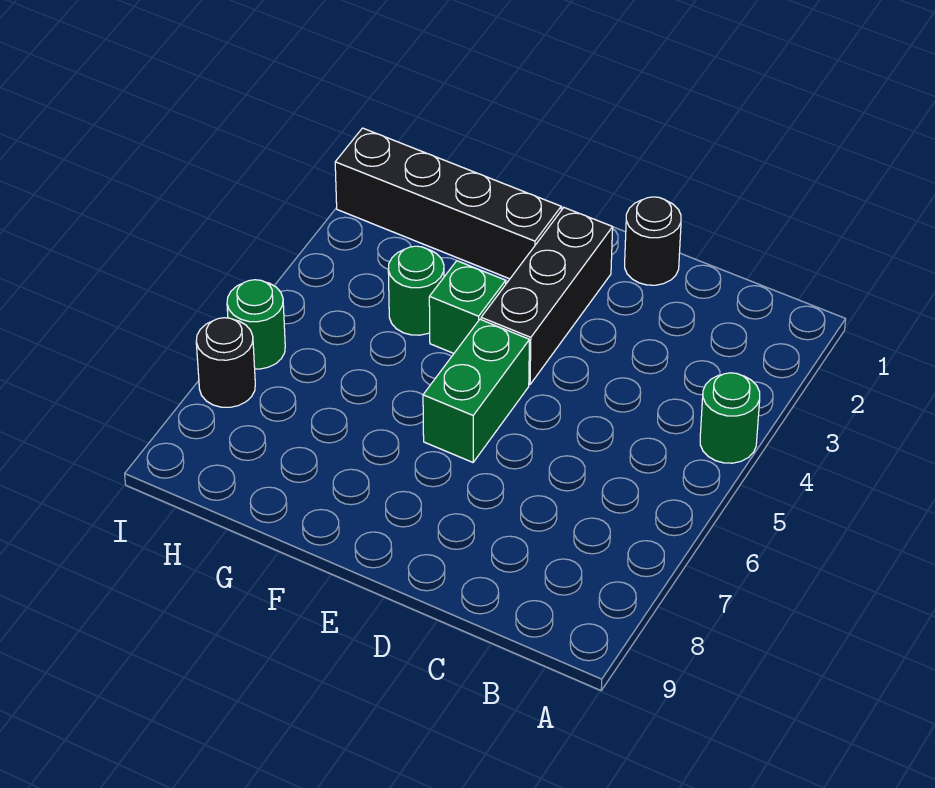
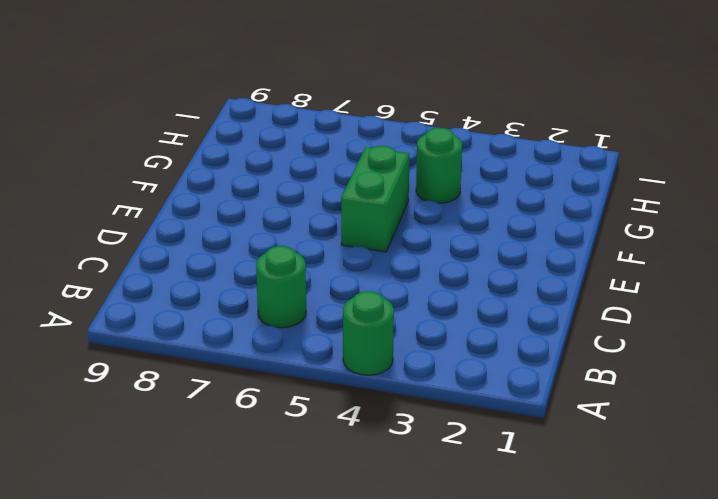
green round brick B6 level 1 -> green round brick I6 level 1
green brick E5:F5 level 1 -> green brick E5:E6 level 1
none -> black round brick D1 level 1
none -> black brick E2:E4 level 1

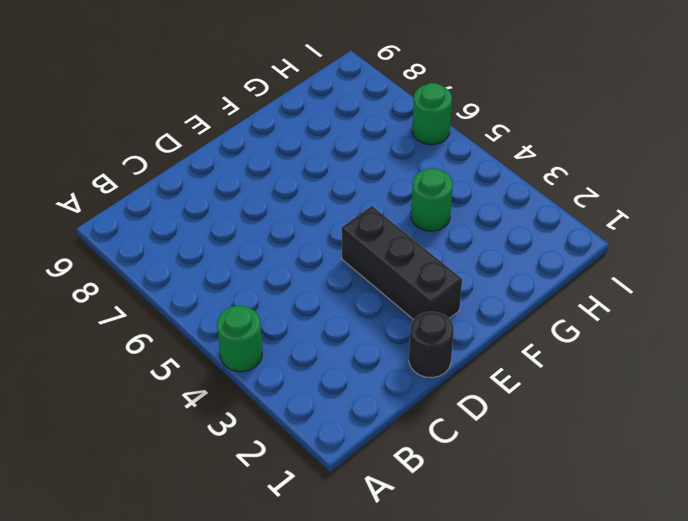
none -> green brick E5:E6 level 1
none -> black brick F2:I2 level 1

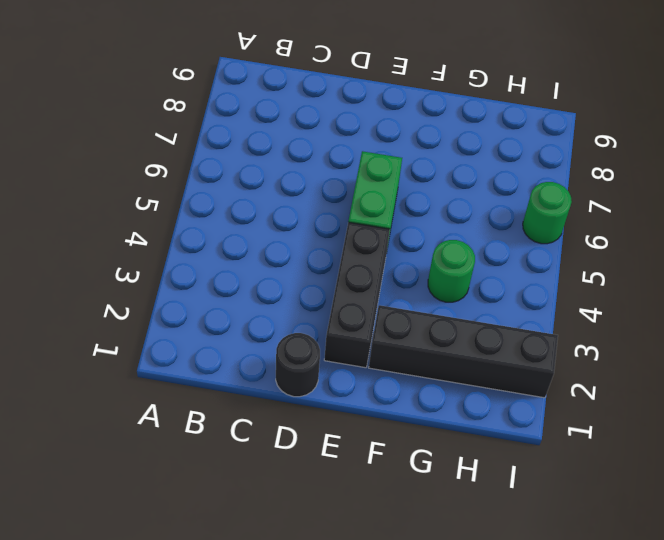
none -> green round brick A4 level 1
none -> green brick F4 level 1

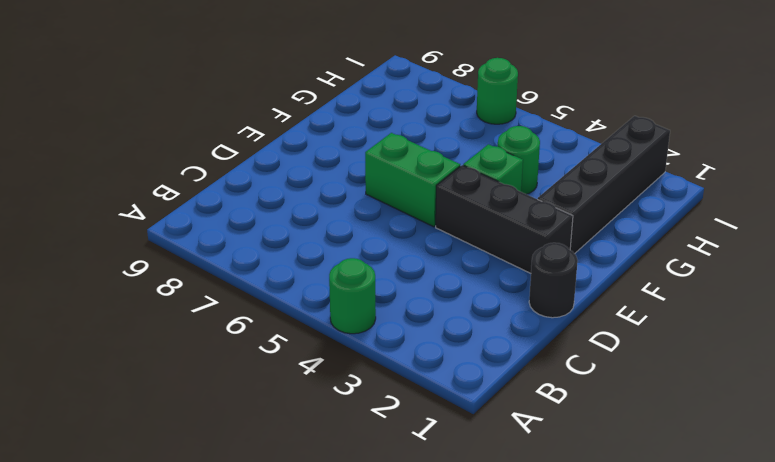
none -> black round brick I7 level 1

